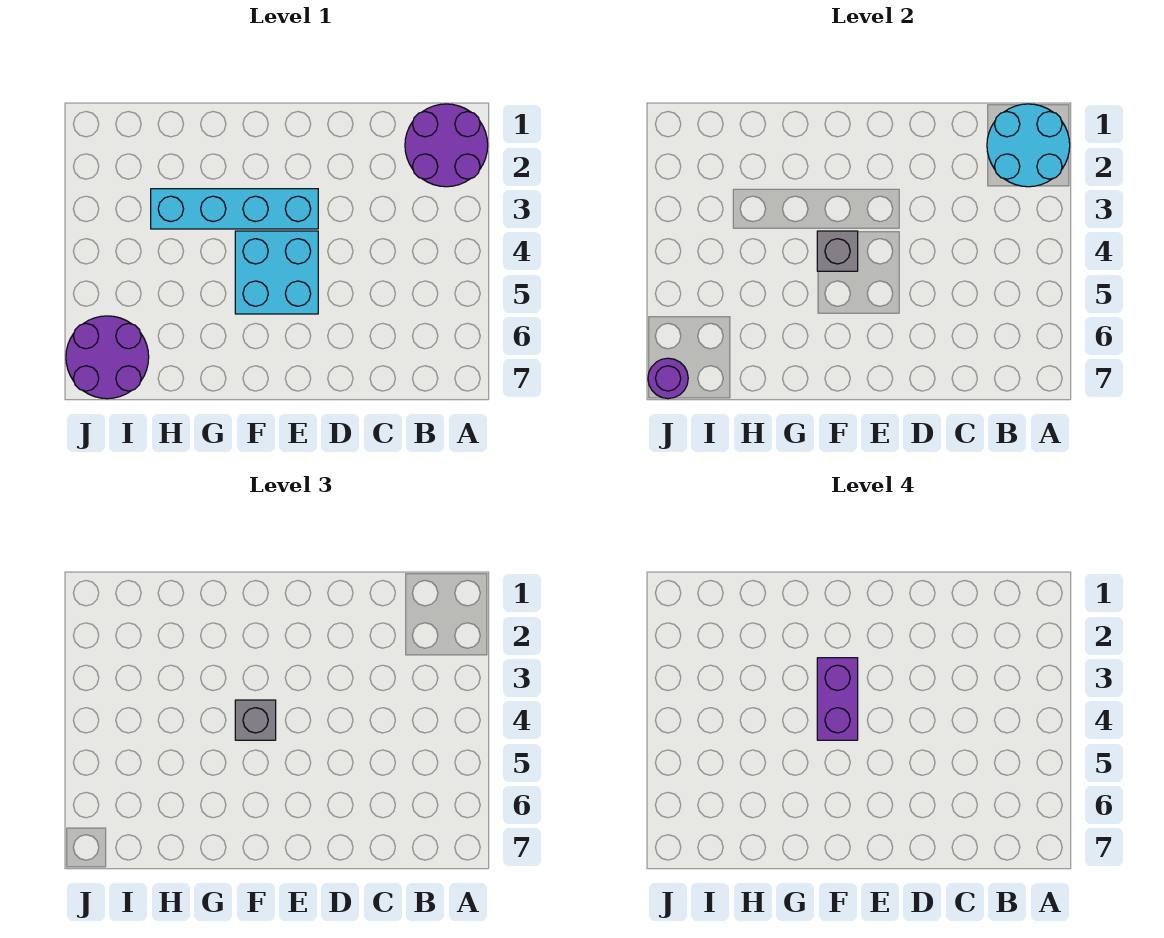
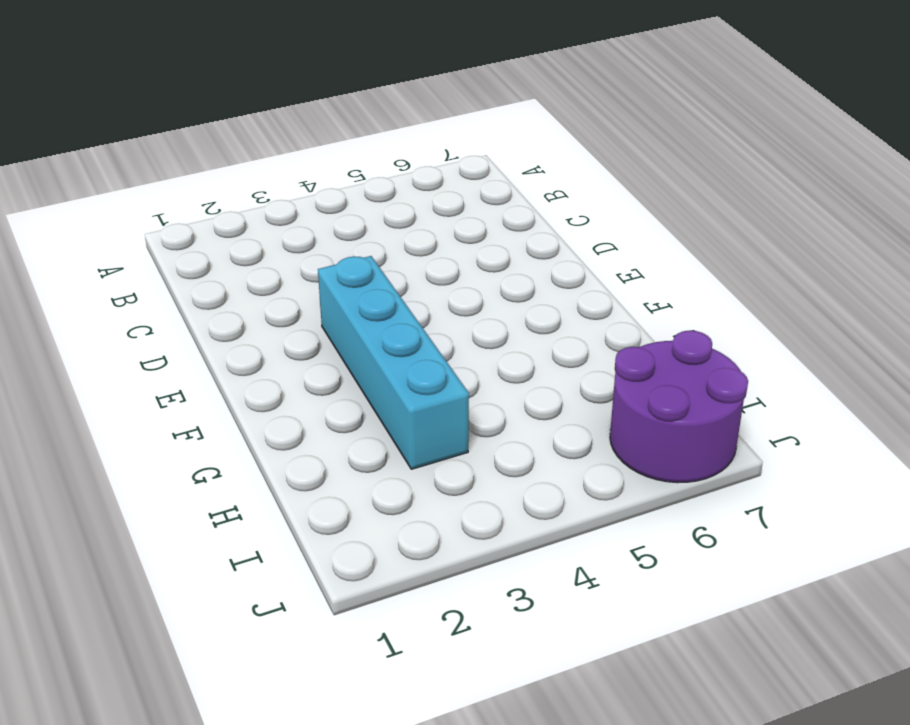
none -> purple round brick A1:B2 level 1
none -> cyan brick E4:F5 level 1

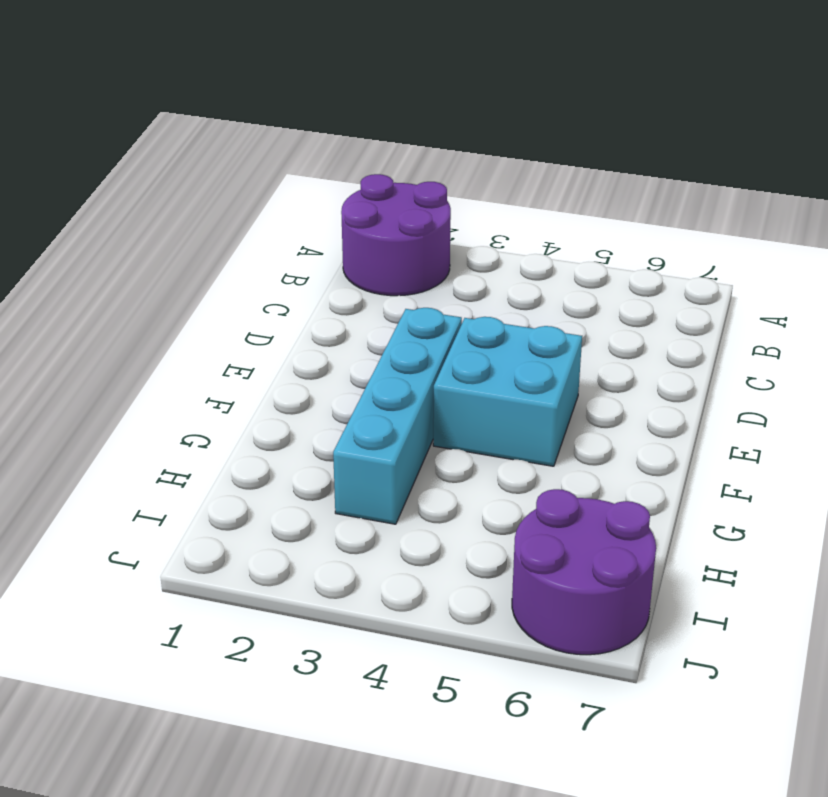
none -> cyan round brick A1:B2 level 2
none -> grey brick F4 level 2

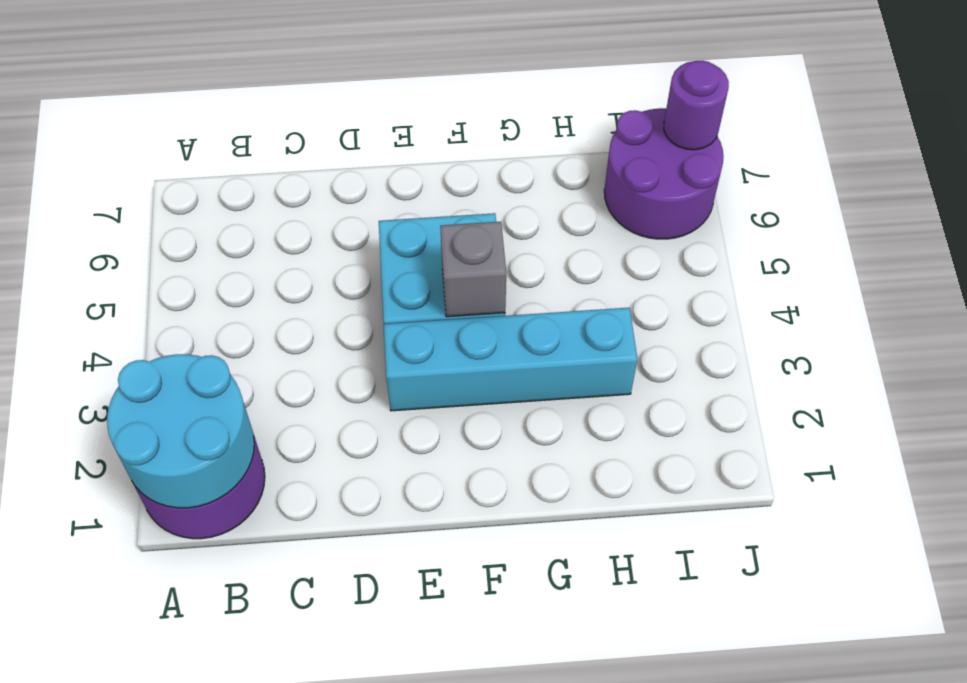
none -> grey brick F4 level 3
none -> purple brick F3:F4 level 4

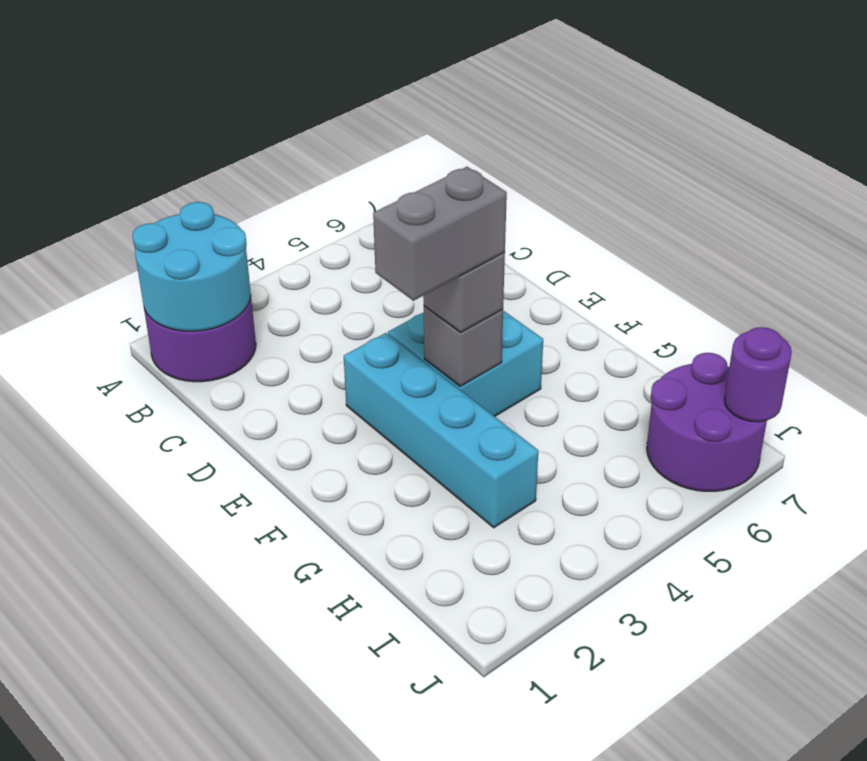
grey brick F3:F4 level 4 -> purple brick F3:F4 level 4

